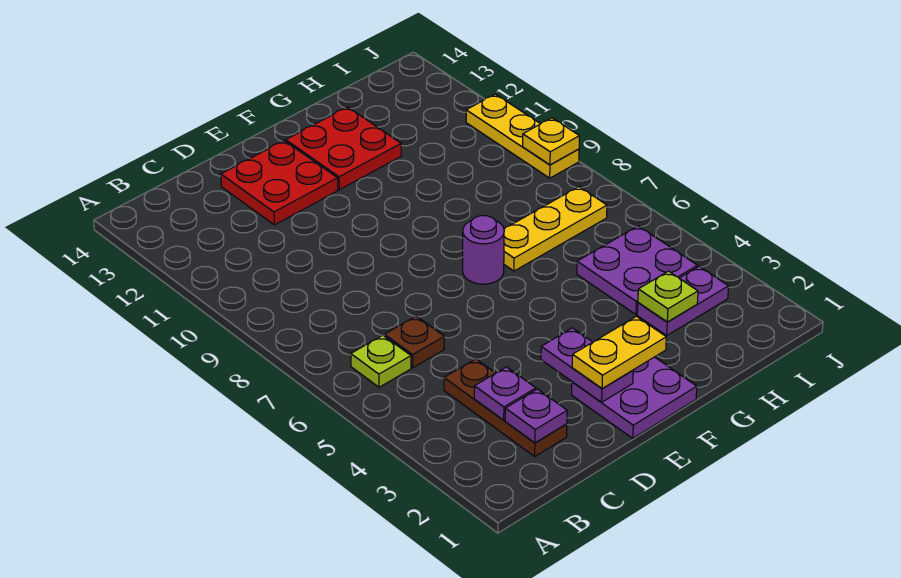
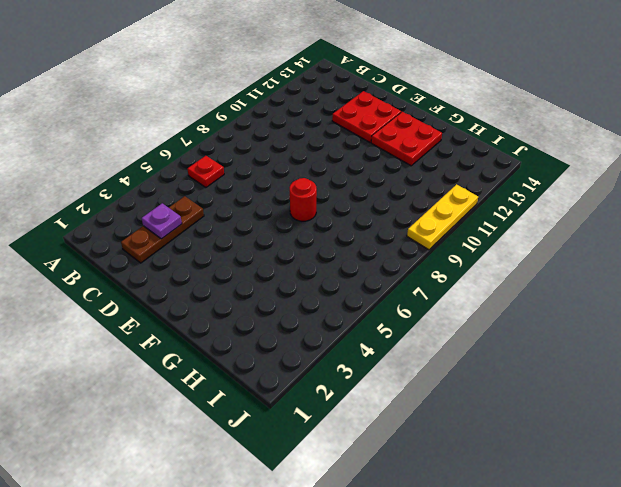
red plate B6 level 1 -> lime plate B6 level 1
red round brick F7 level 1 -> purple round brick F7 level 1
none -> brown plate C6 level 1
none -> purple plate E1:F2 level 1
none -> yellow plate G7:I7 level 1

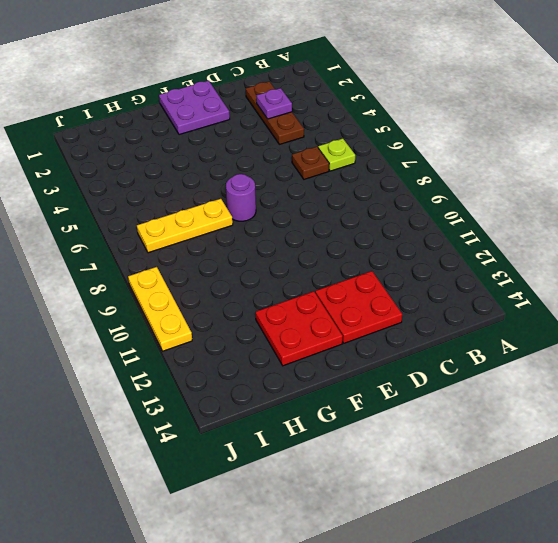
none -> purple plate H3:I3 level 1
none -> purple plate H4:I5 level 1
none -> purple plate C2 level 2

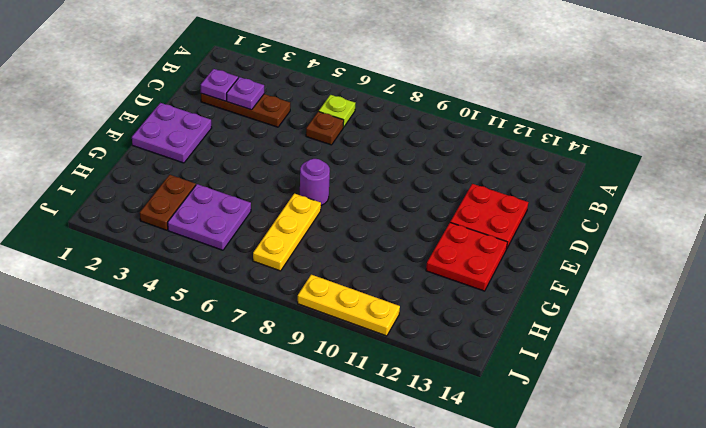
brown plate H3:I3 level 1 -> purple plate H3:I3 level 1
none -> purple plate E2:E3 level 2
none -> lime plate H3 level 2
none -> yellow plate J9 level 2

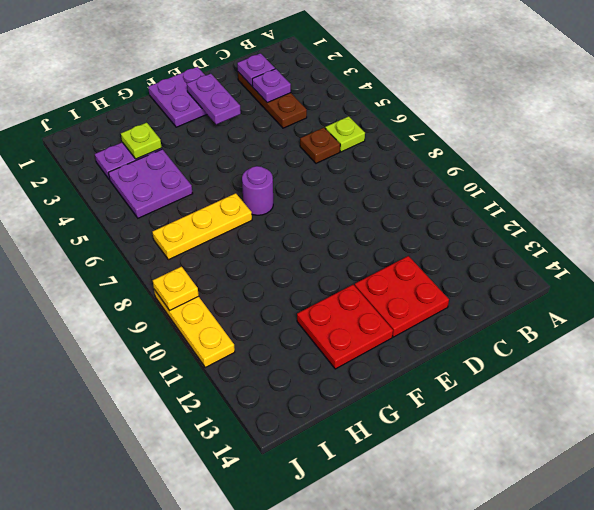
none -> yellow plate E2:F2 level 3

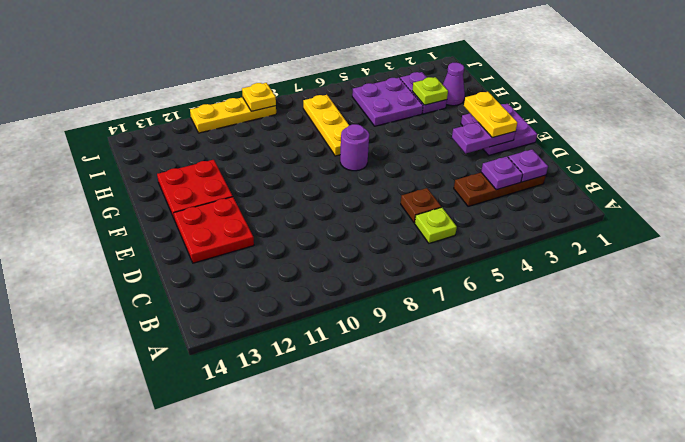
purple cone H2 level 1 -> none

